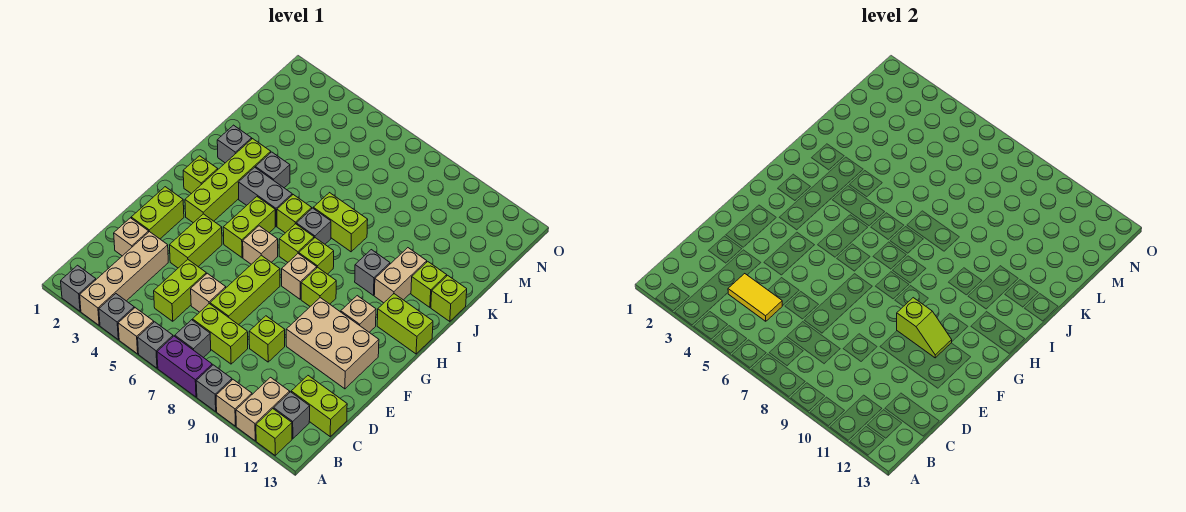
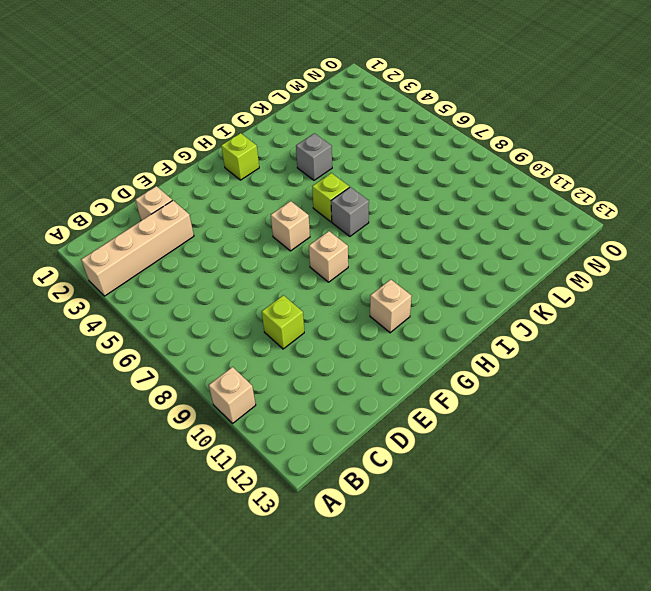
none -> grey brick A2 level 1
none -> grey brick A4 level 1
none -> tan brick A5 level 1
none -> grey brick A6 level 1

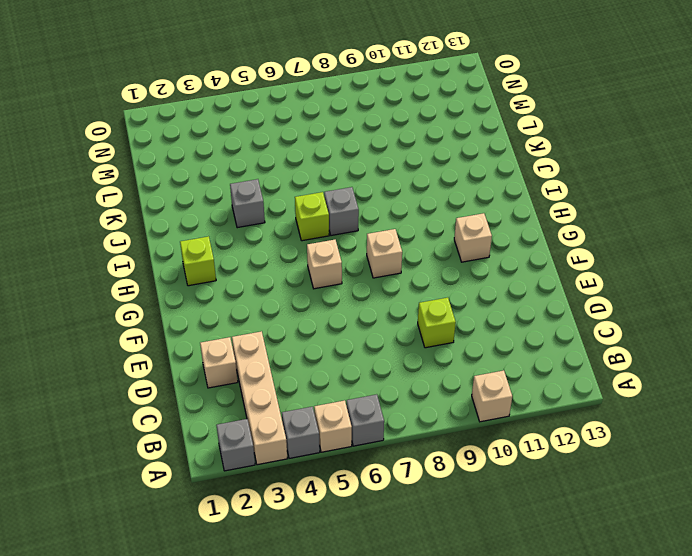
none -> purple brick A7:A8 level 1
none -> grey brick A9 level 1
none -> tan brick A11:B11 level 1
none -> lime brick A12 level 1

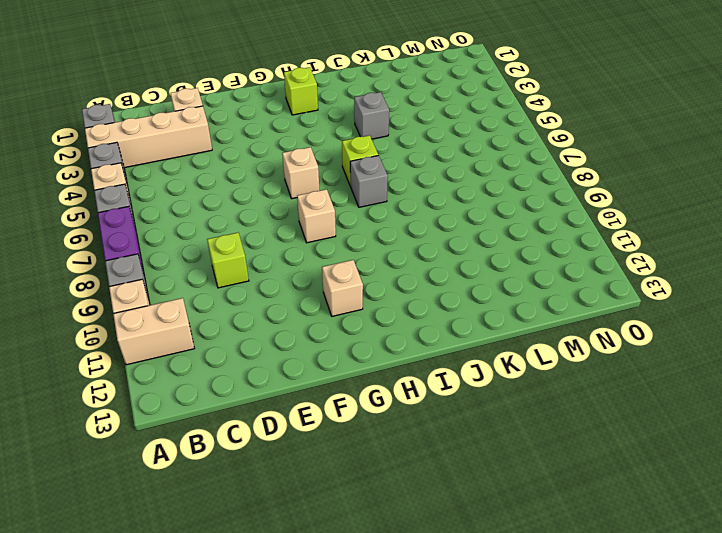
none -> lime brick A12 level 1
none -> grey brick B7 level 1
none -> grey brick B12 level 1
none -> lime brick C5:D5 level 1

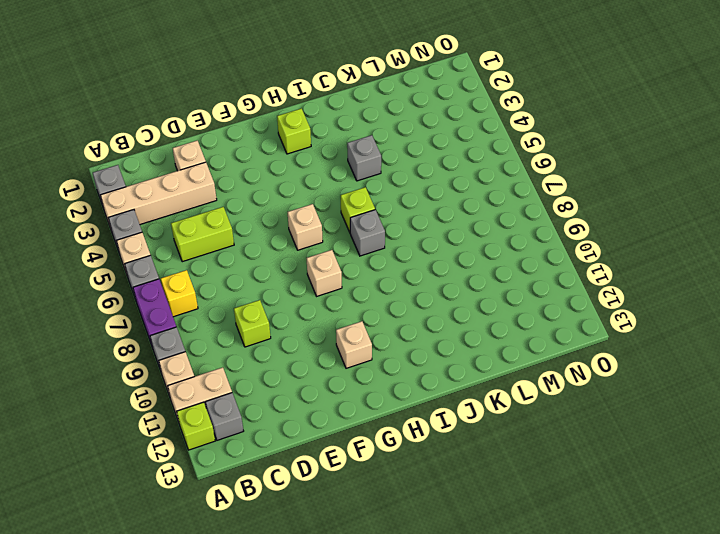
yellow brick B7 level 1 -> grey brick B7 level 1
none -> lime brick C7:C8 level 1
none -> lime brick C12:C13 level 1
none -> tan brick D6 level 1
none -> lime brick D7:F7 level 1

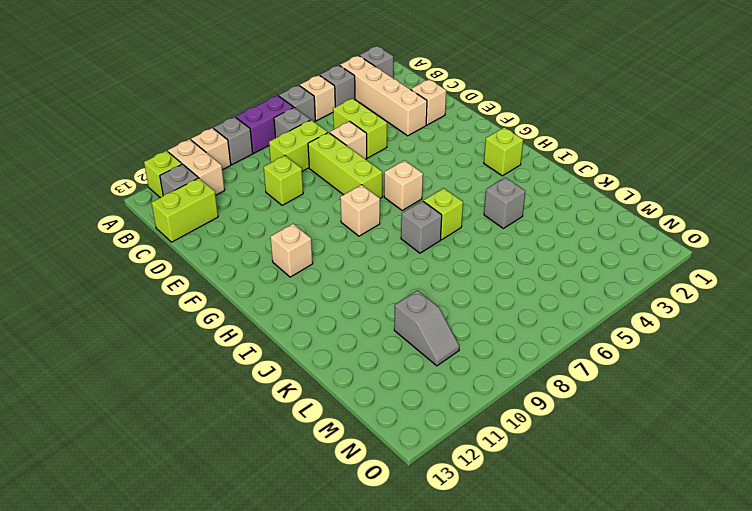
grey slope L10:M10 level 1 top L -> none
none -> lime brick E2:F2 level 1
none -> lime brick E4:F4 level 1
none -> tan brick E10:F12 level 1
none -> lime brick G3:J3 level 1

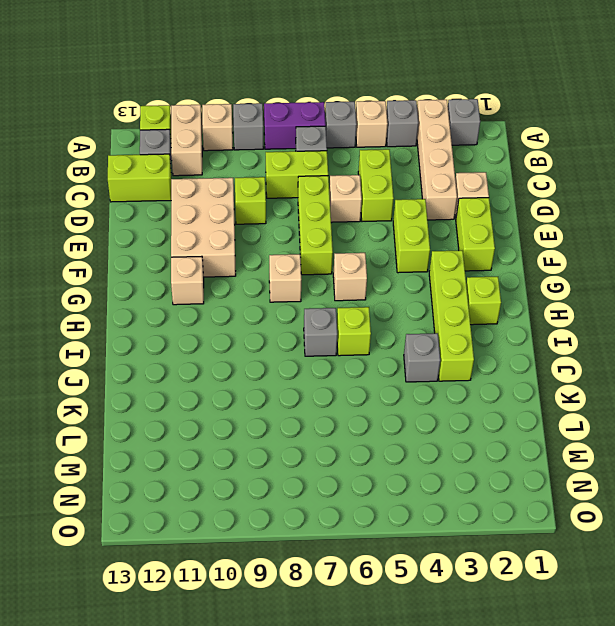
tan brick D10:F11 level 1 -> tan brick E10:F12 level 1
none -> lime brick G5:H5 level 1
none -> lime brick G9 level 1
none -> lime brick H7 level 1
none -> lime brick H8 level 1

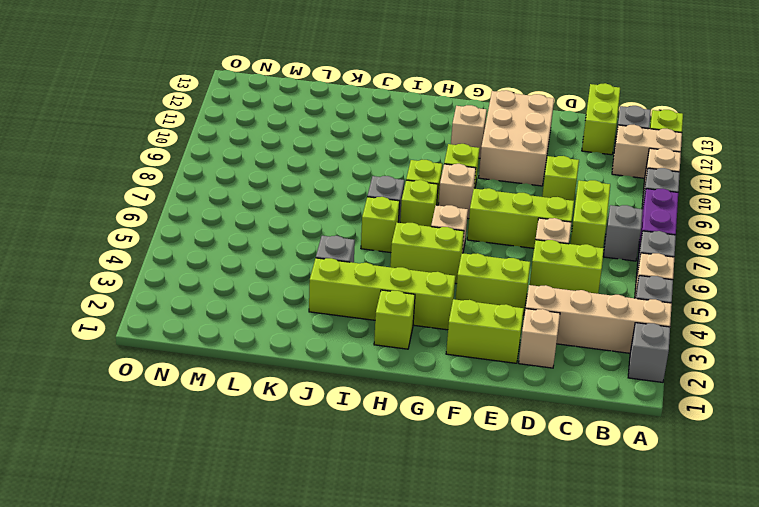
none -> lime brick H12:H13 level 1
none -> grey brick I4:I5 level 1
none -> grey brick I10 level 1
none -> tan brick I11:J11 level 1

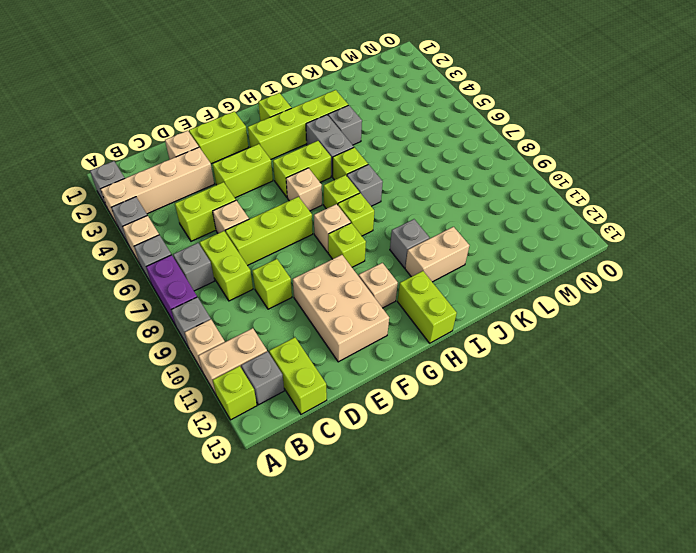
none -> grey brick J2 level 1
none -> lime brick J7:J8 level 1
none -> lime brick J12 level 1
none -> lime brick J13 level 1

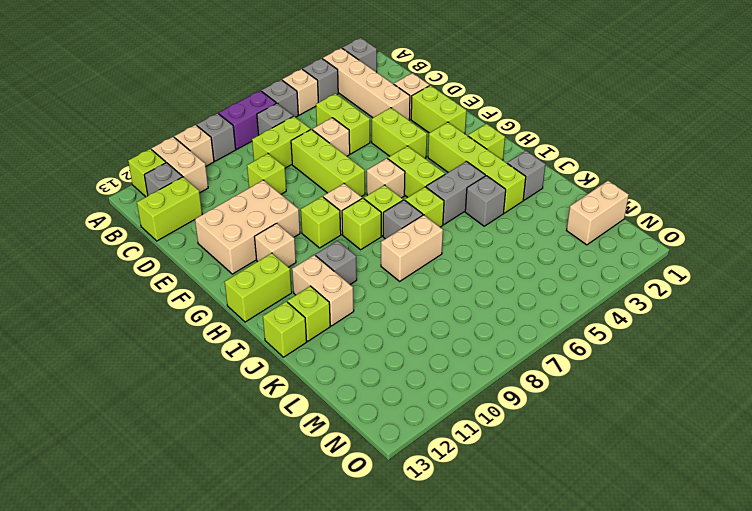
tan brick J7:J8 level 1 -> lime brick J7:J8 level 1
tan brick M1:M2 level 1 -> none
none -> yellow tile C4:C5 level 2
none -> lime slope F10:F11 level 2 top 10

